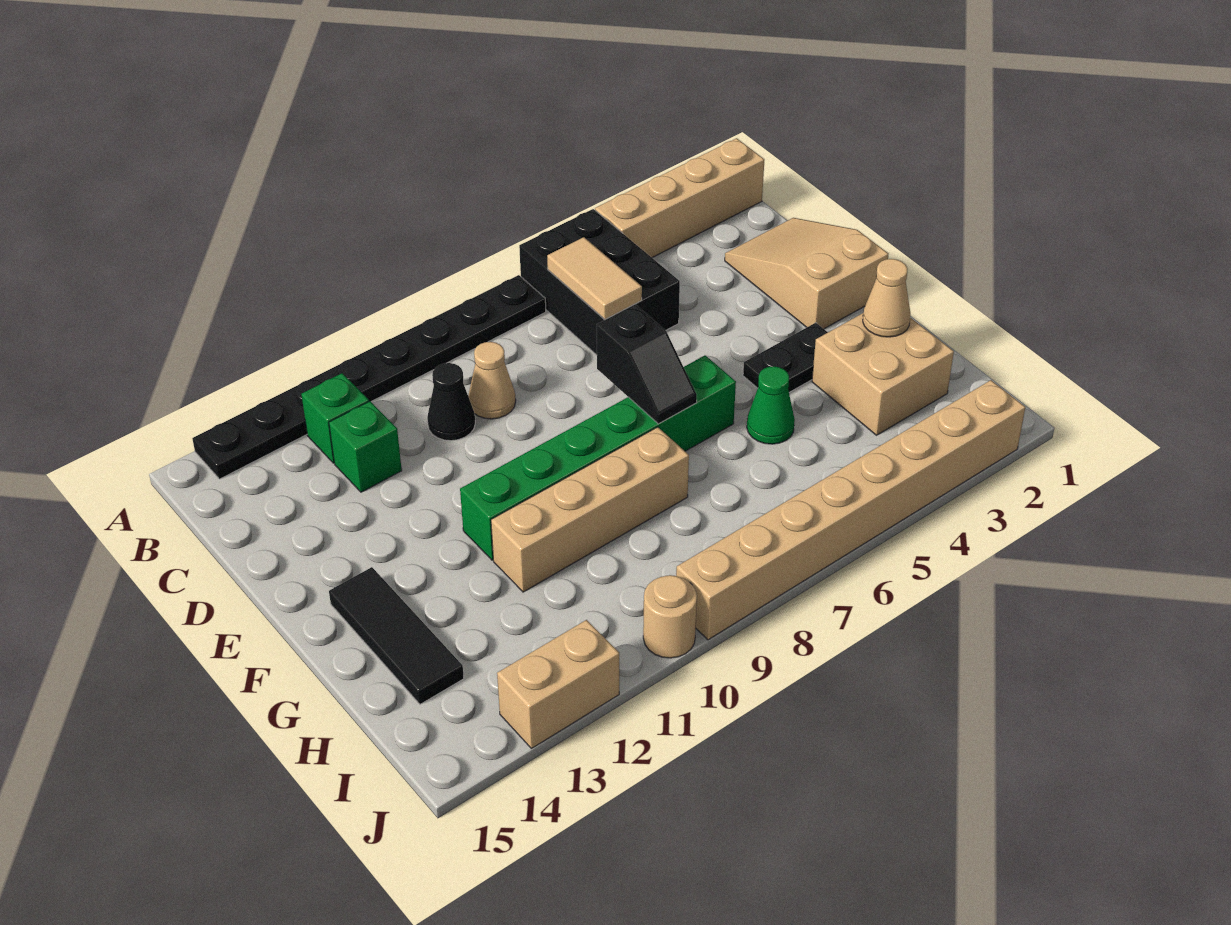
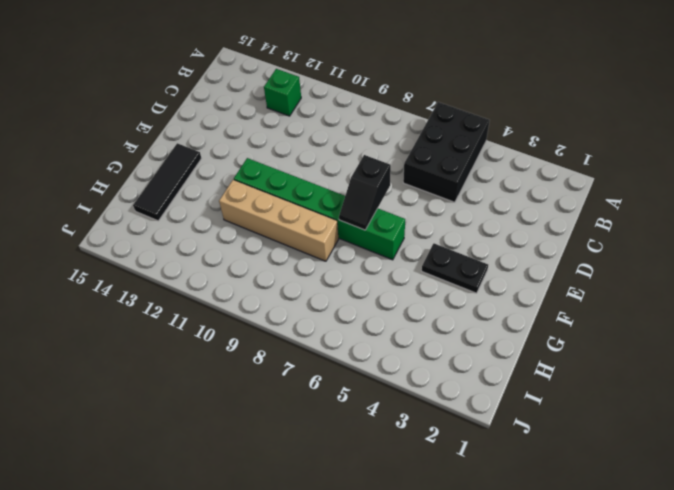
none -> tan brick A1:A4 level 1
none -> black plate A7:A14 level 1
none -> tan slope C1:E2 level 1 top E

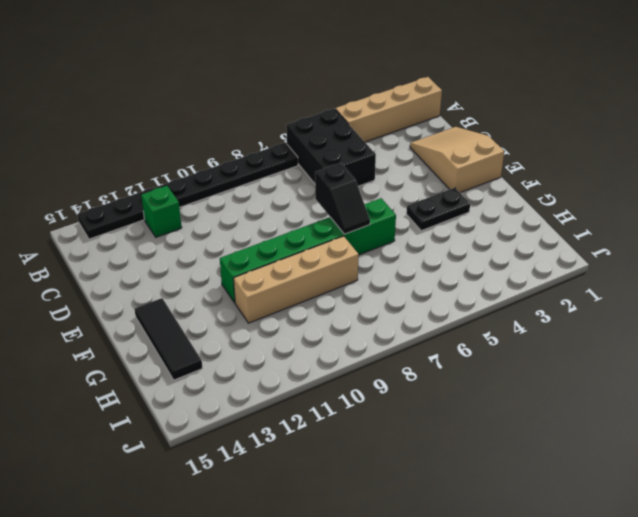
none -> tan cone C9 level 1
none -> black cone C10 level 1
none -> green brick C12 level 1

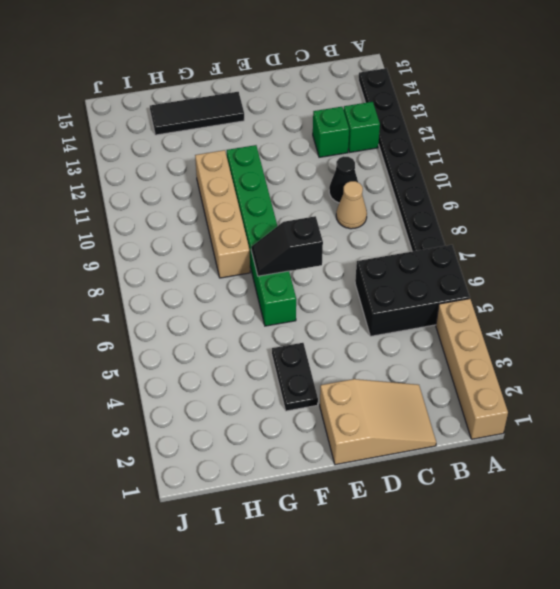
none -> tan brick G2:H3 level 1
none -> green cone G5 level 1
none -> tan brick J2:J9 level 1

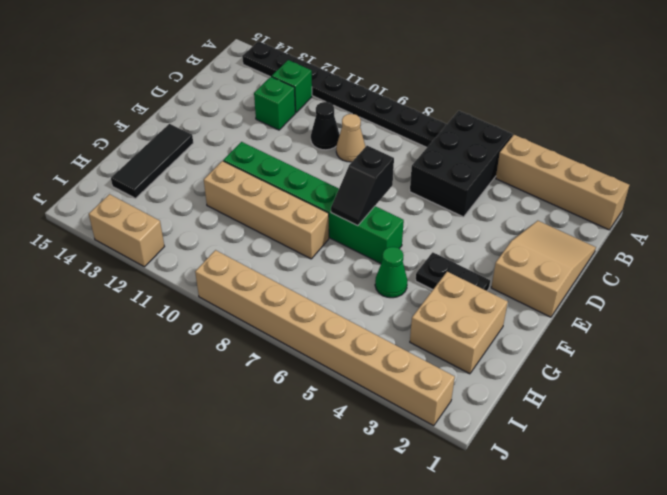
none -> tan round brick J10 level 1
none -> tan tile B6:C6 level 2
none -> tan cone G2 level 2

